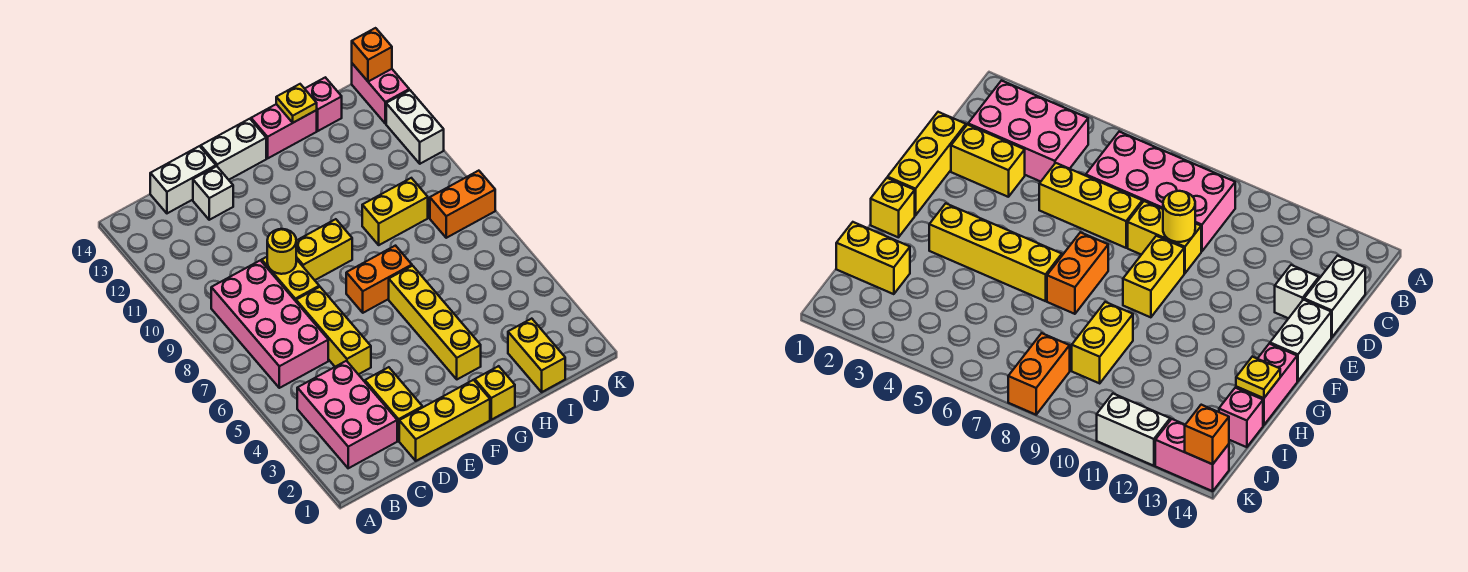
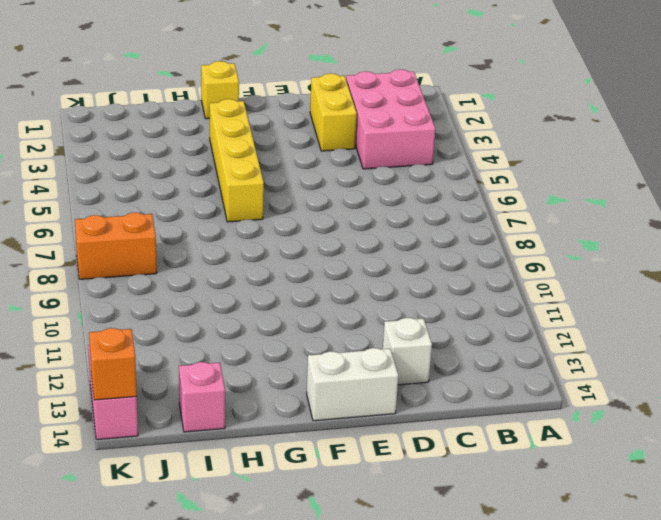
none -> pink brick B6:C9 level 1
none -> white brick C14:D14 level 1
none -> yellow brick D1:F1 level 1

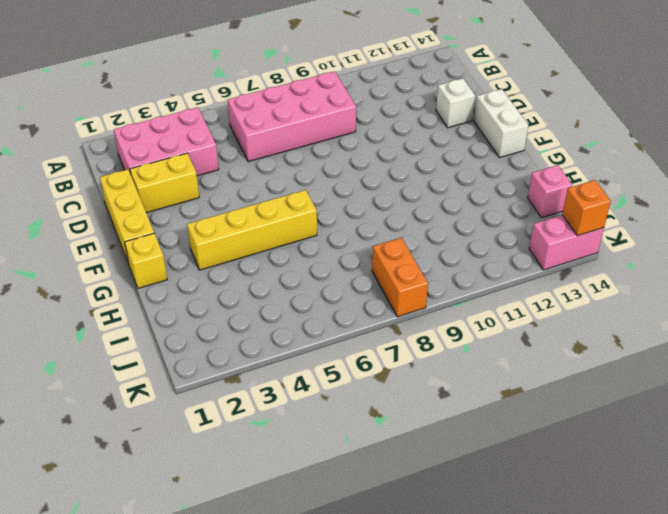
none -> white brick C14:D14 level 1
none -> yellow brick D5:D7 level 1
none -> yellow brick D8:D9 level 1

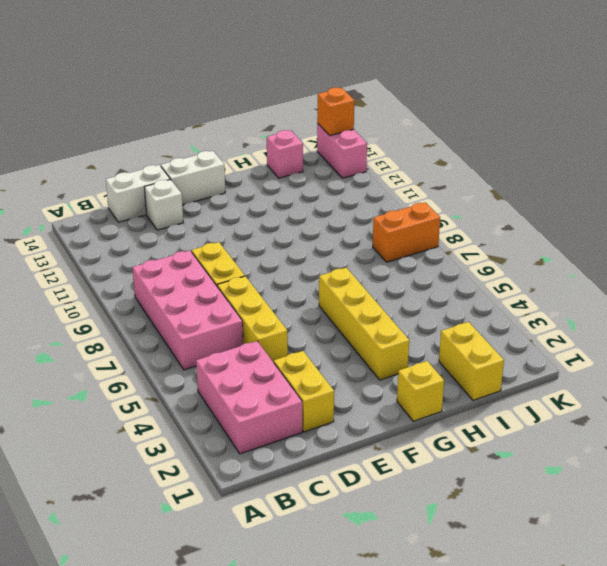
none -> yellow brick D1:F1 level 1
none -> yellow brick E9:F9 level 1
none -> orange brick F7:G7 level 1

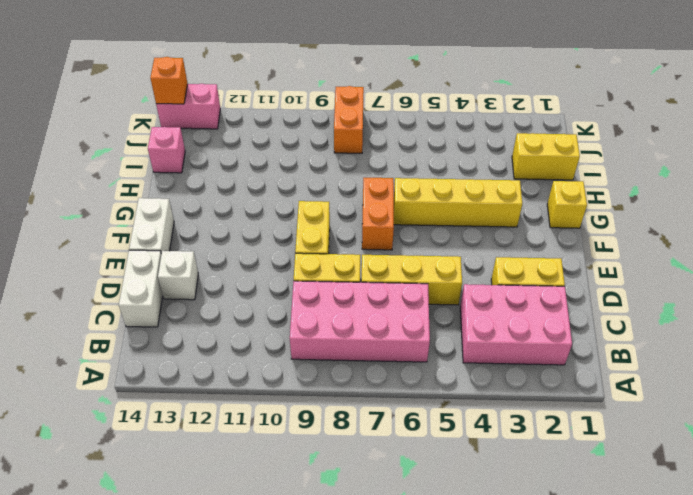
none -> yellow brick D1:F1 level 1
none -> pink brick G14:H14 level 1
none -> yellow brick H9:I9 level 1

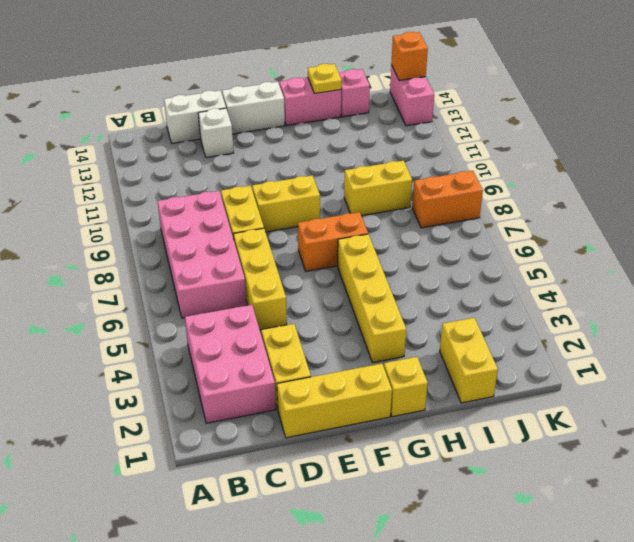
none -> white brick K11:K12 level 1
none -> yellow round brick D9 level 2

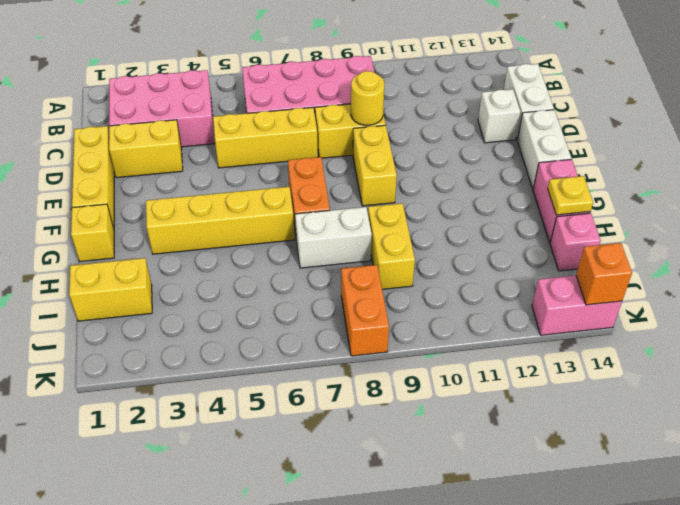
white brick H7:H8 level 1 -> white brick K11:K12 level 1

